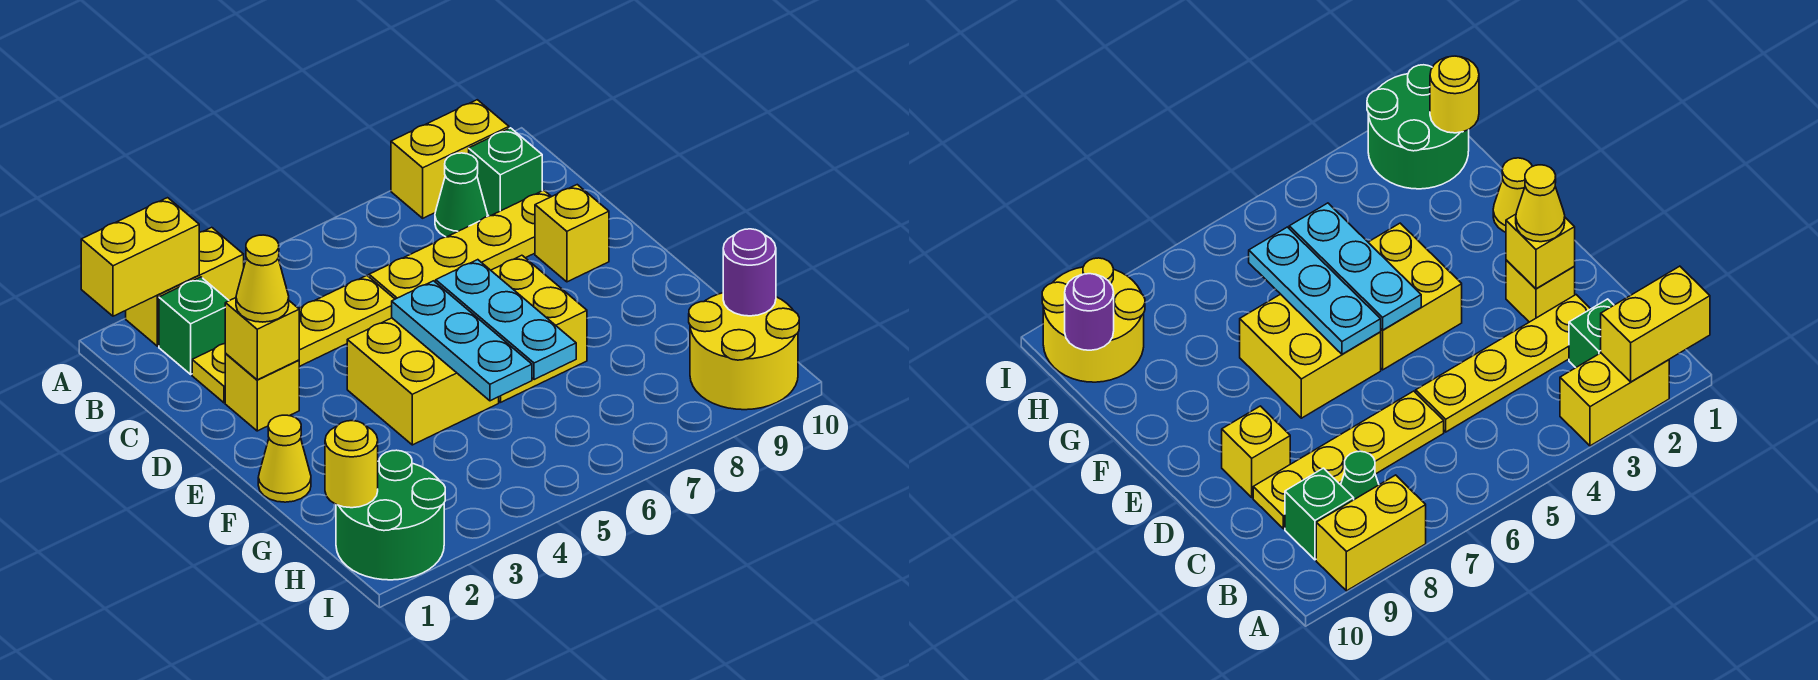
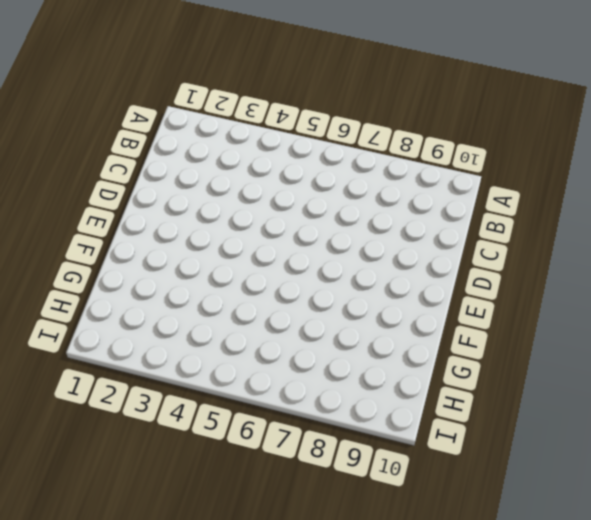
none -> yellow brick A2:A3 level 1
none -> yellow brick A8:A9 level 1
none -> green brick B2 level 1

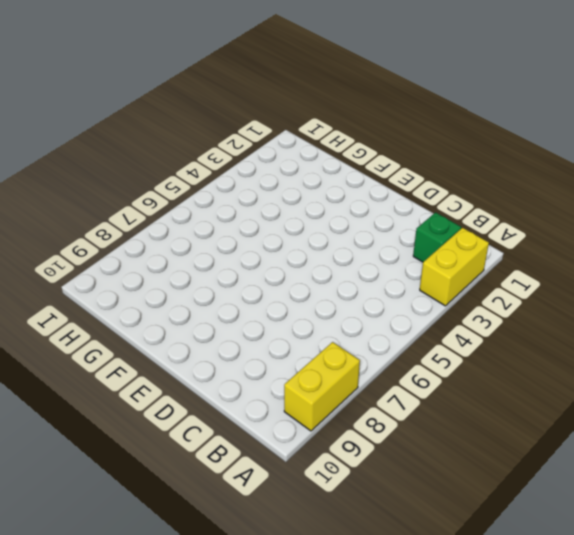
none -> green cone B8 level 1
none -> green brick B9 level 1
none -> yellow plate C2:C5 level 1

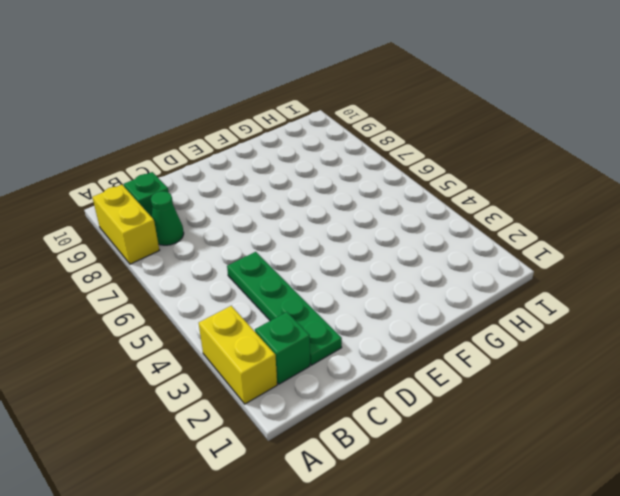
green plate C2:C5 level 1 -> yellow plate C2:C5 level 1
none -> yellow plate C6:C9 level 1
none -> yellow brick D2 level 1
none -> yellow brick D9 level 1

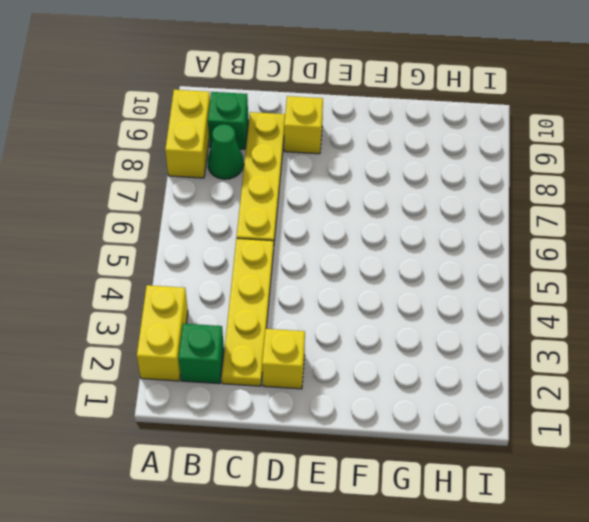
none -> yellow brick E4:F5 level 1
none -> yellow brick E6:F7 level 1
none -> yellow cone F1 level 1

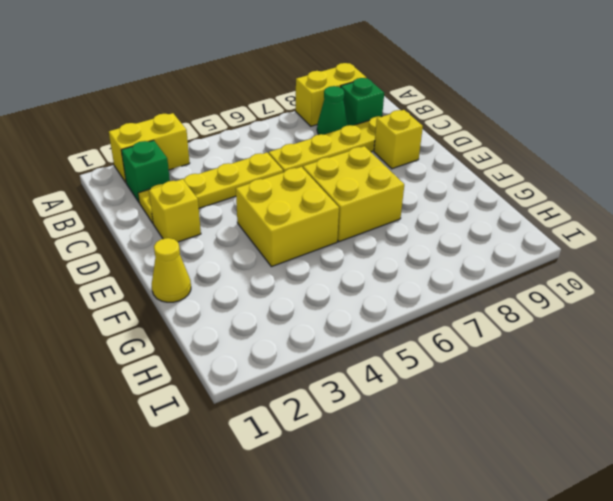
none -> green round brick H1:I2 level 1
none -> yellow round brick H9:I10 level 1
none -> yellow brick A1:A2 level 2

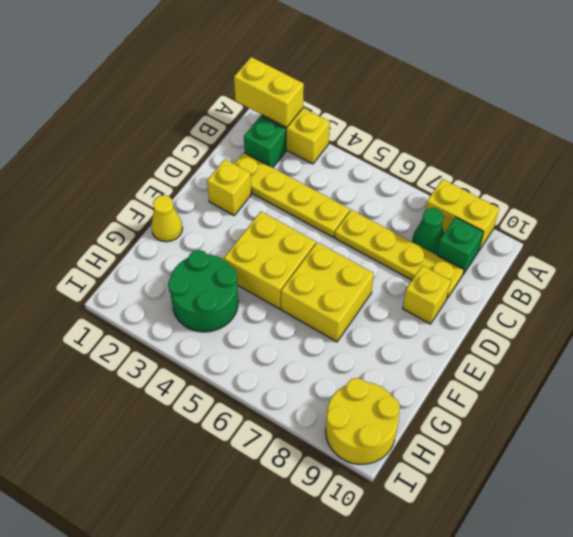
green round brick G3:H4 level 1 -> green round brick H1:I2 level 1
none -> yellow brick D2 level 2
none -> cyan plate E5:G5 level 2
none -> cyan plate E6:G6 level 2

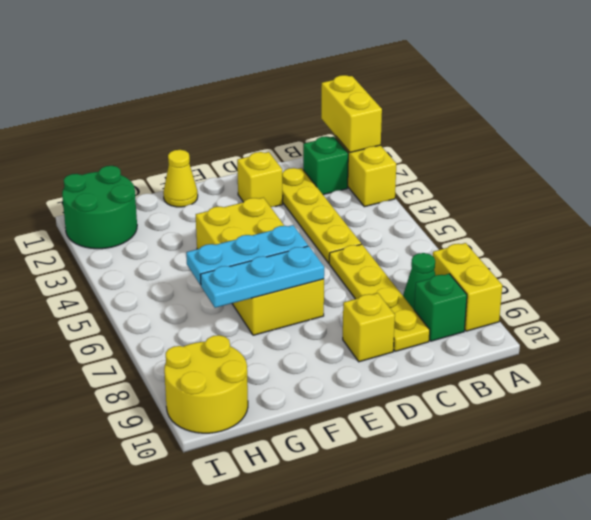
cyan plate E7:G7 level 2 -> cyan plate E5:G5 level 2
none -> yellow brick D2 level 2
none -> yellow round brick H1 level 2
none -> purple round brick H10 level 2

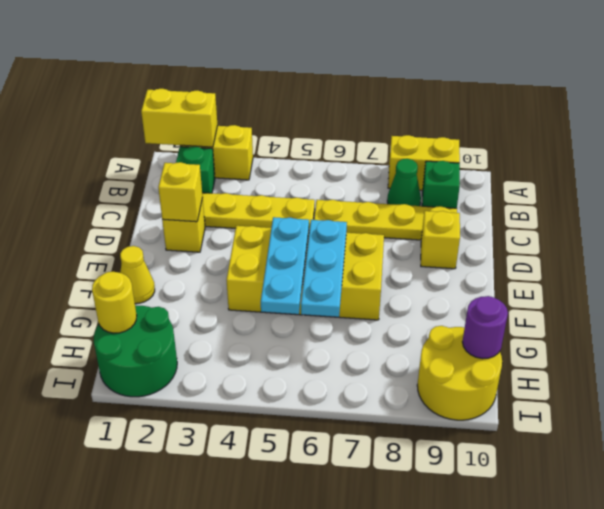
none -> yellow cone D2 level 3

